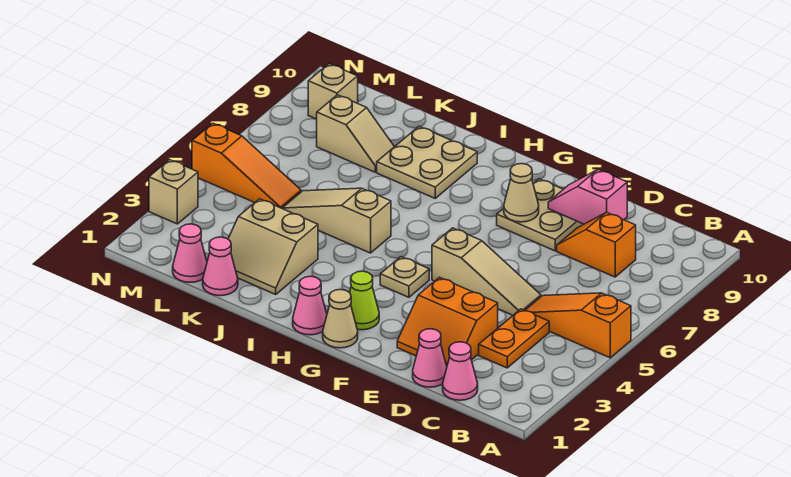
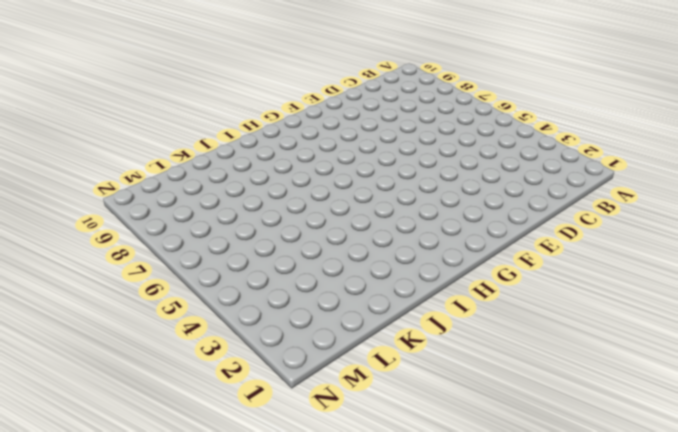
none -> orange slope A5:C5 level 1 top A
none -> pink cone C1 level 1
none -> orange plate C3:C4 level 1

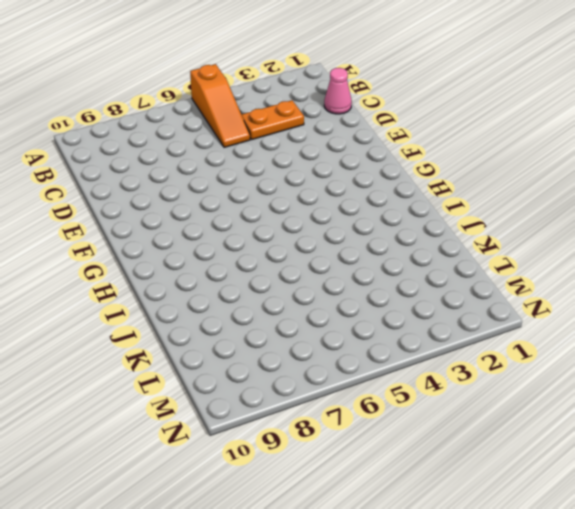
none -> orange slope C8:D8 level 1 top C
none -> pink cone D1 level 1
none -> orange slope D2:E3 level 1 top 3

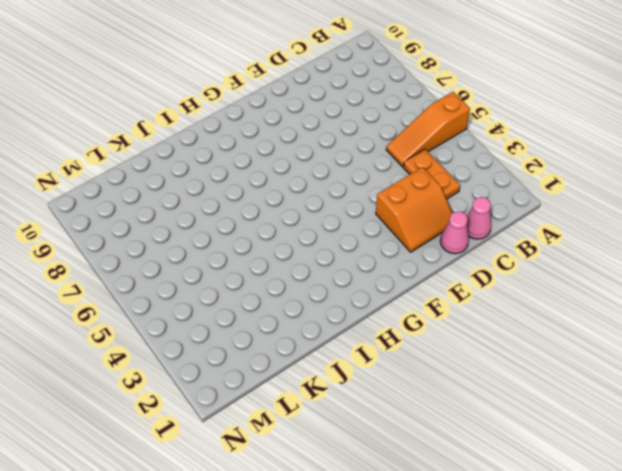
none -> orange slope C8:D8 level 1 top C
none -> tan slope D5:F5 level 1 top F
none -> tan plate E8:F9 level 1

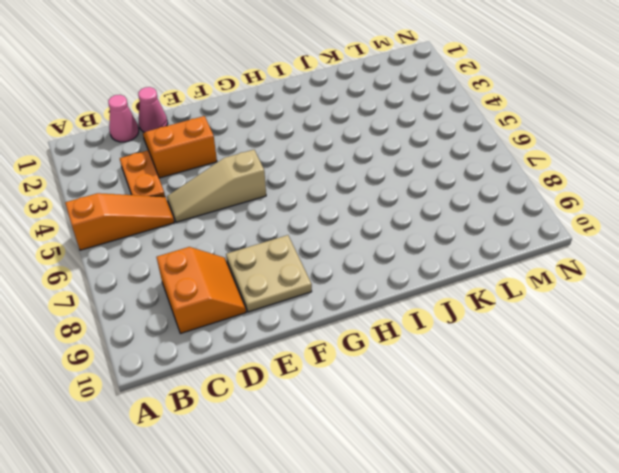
orange slope C8:D9 level 1 top C -> orange slope C8:D8 level 1 top C
none -> tan cone G1 level 1
none -> lime cone G2 level 1
none -> tan plate G4 level 1

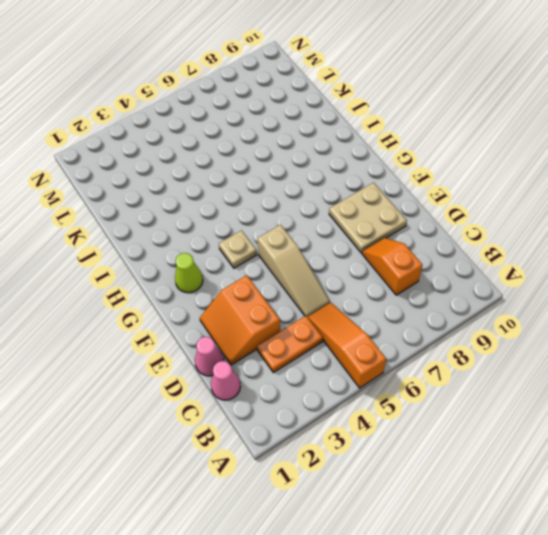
none -> tan cone G1 level 1
none -> pink cone H1 level 1
none -> tan slope I5:K5 level 1 top I

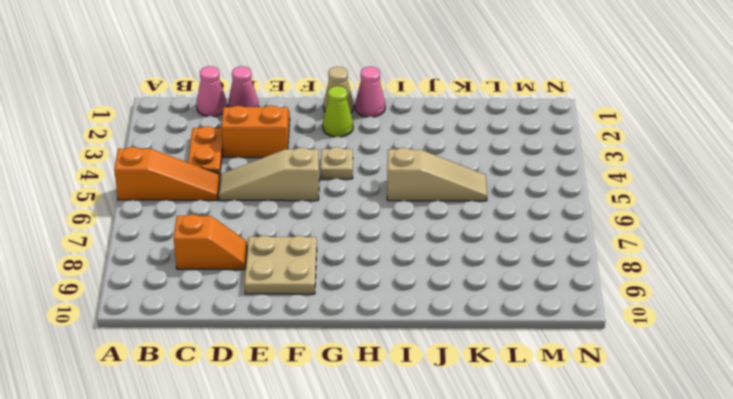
none -> tan plate I8:J9 level 1
none -> tan slope J2:K3 level 1 top 3
none -> pink cone K1 level 1

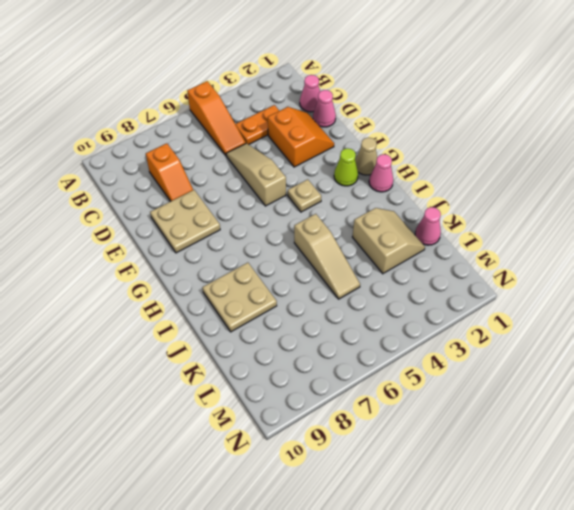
none -> tan slope K8:L8 level 1 top L
none -> pink cone L1 level 1
none -> orange slope L5:N5 level 1 top N

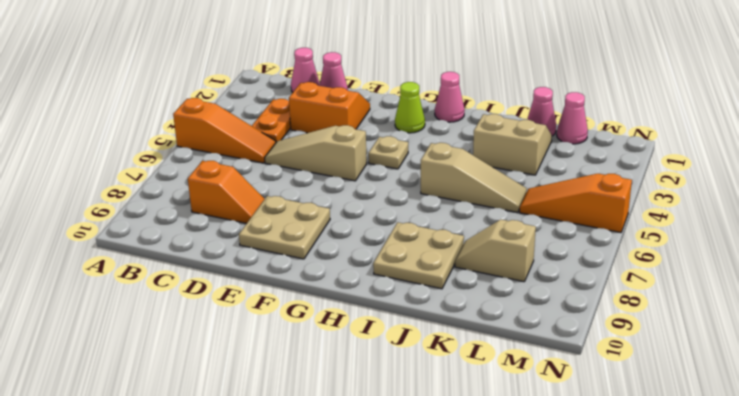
none -> tan cone G1 level 1
none -> tan brick M9 level 1
none -> tan brick N3 level 1

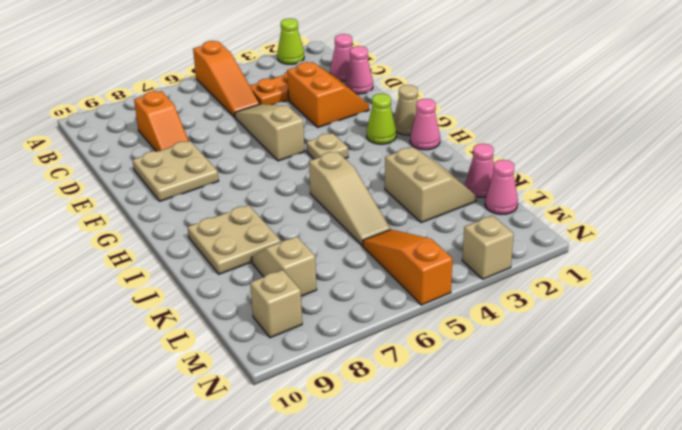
lime cone A2 level 1 -> none
none -> pink slope D9:E9 level 2 top D
none -> tan cone F8 level 2

